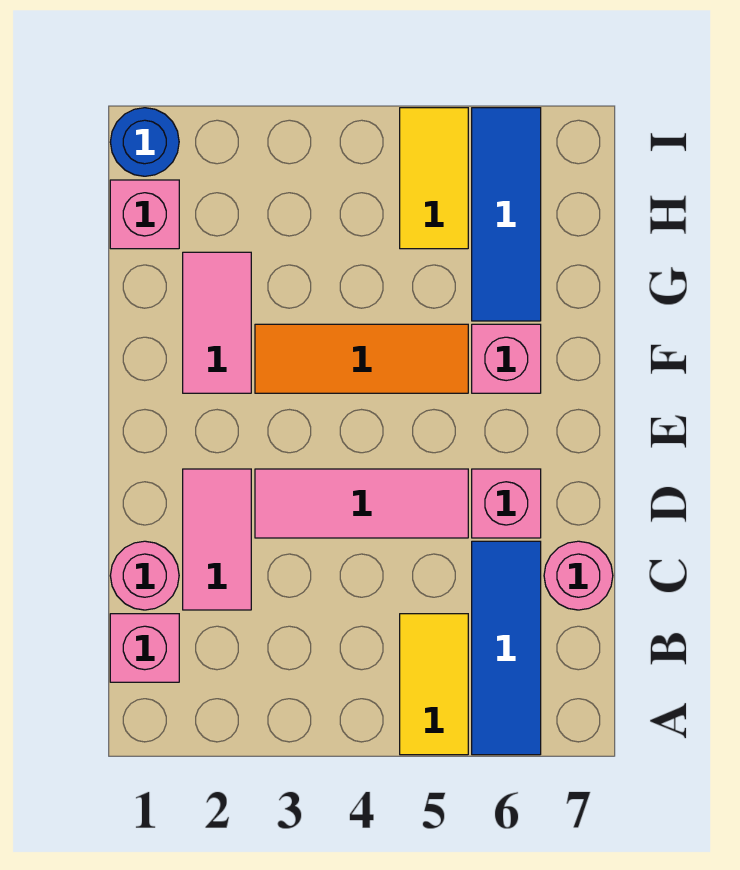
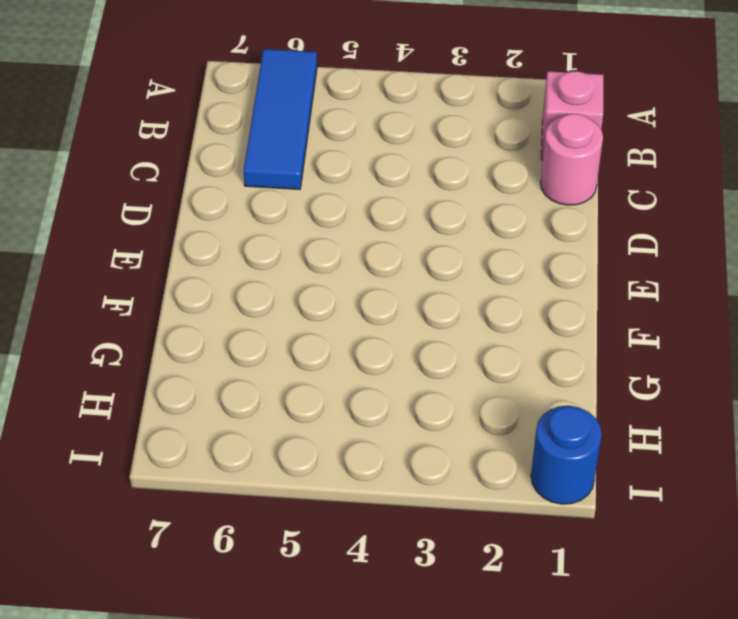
none -> yellow tile A5:B5 level 1
none -> pink tile C2:D2 level 1
none -> pink round brick C7 level 1

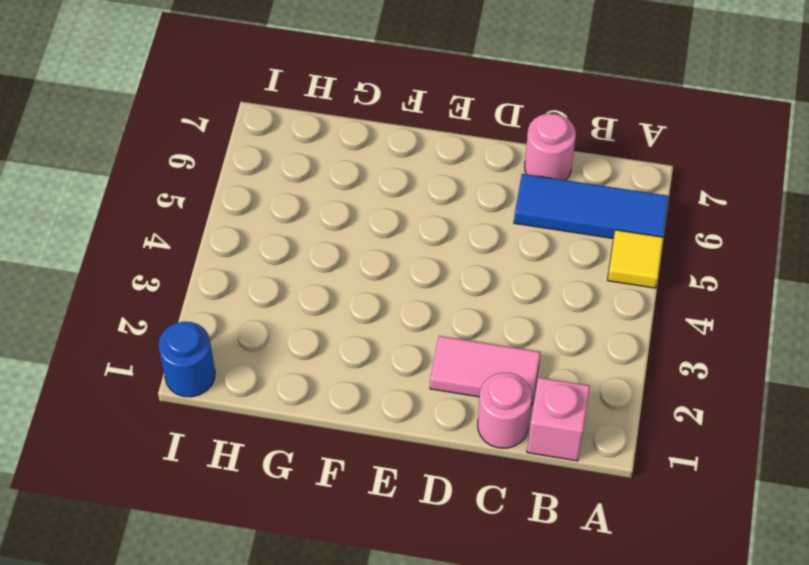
yellow tile A5 level 1 -> yellow tile A5:B5 level 1
none -> pink tile D3:D5 level 1
none -> pink brick D6 level 1
none -> pink tile F2:G2 level 1

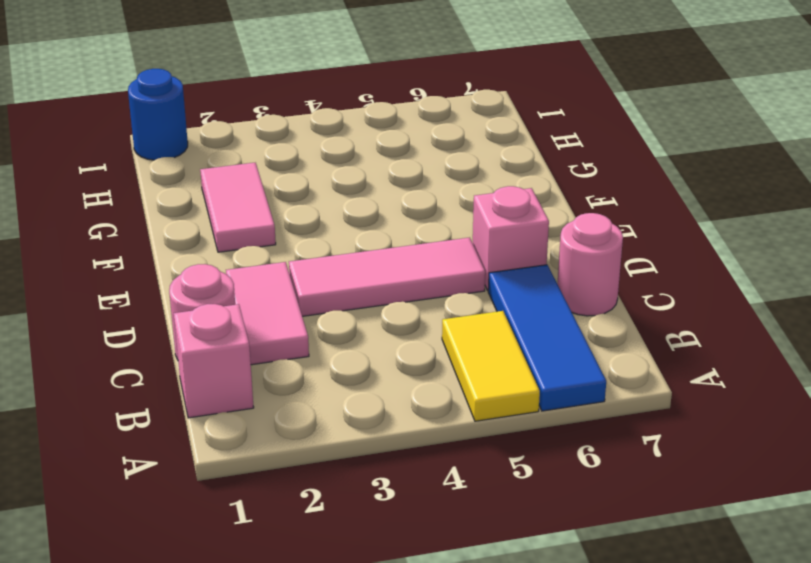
none -> orange tile F3:F5 level 1
none -> pink brick F6 level 1
none -> blue tile G6:I6 level 1

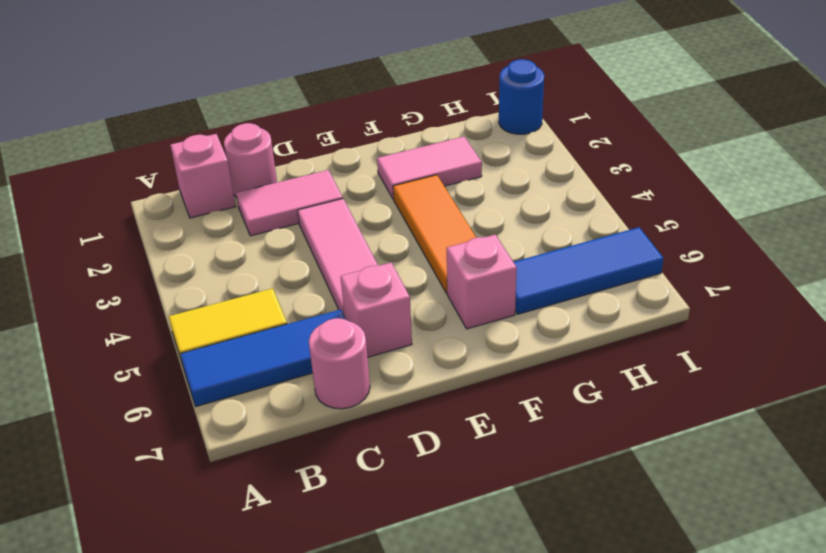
none -> pink brick H1 level 1
none -> yellow tile H5:I5 level 1

